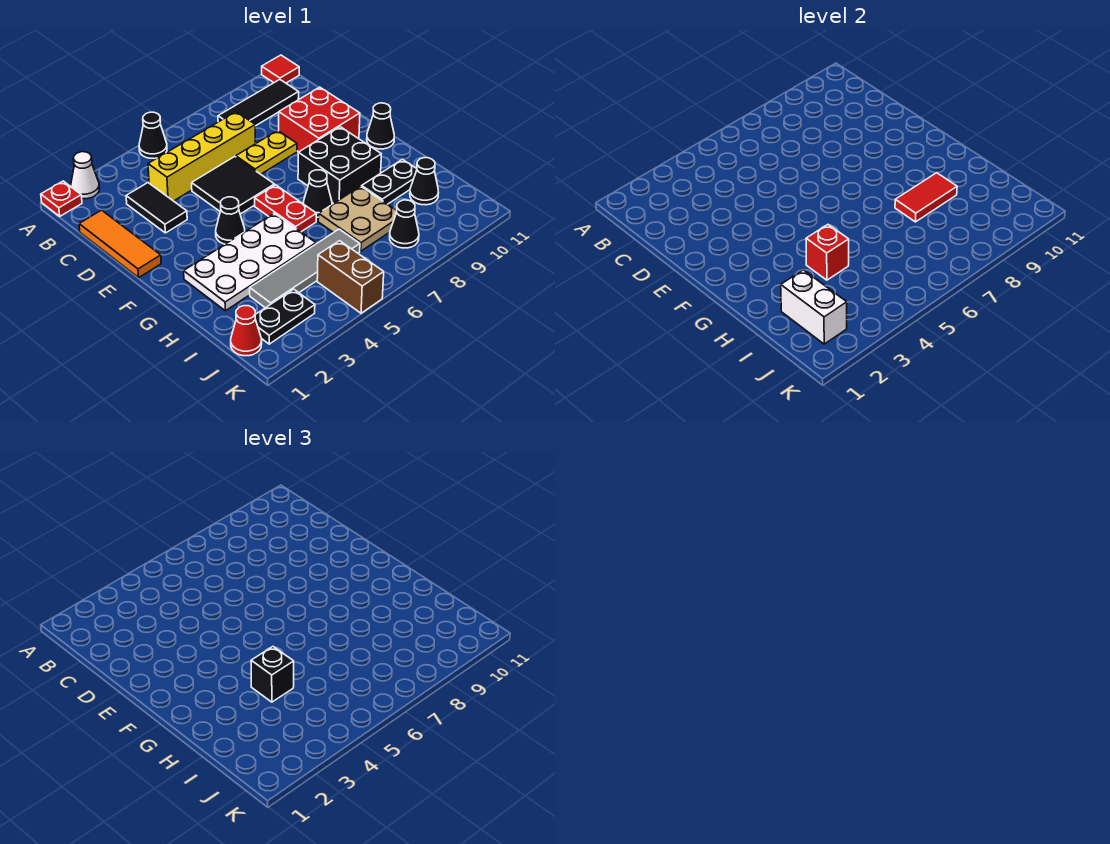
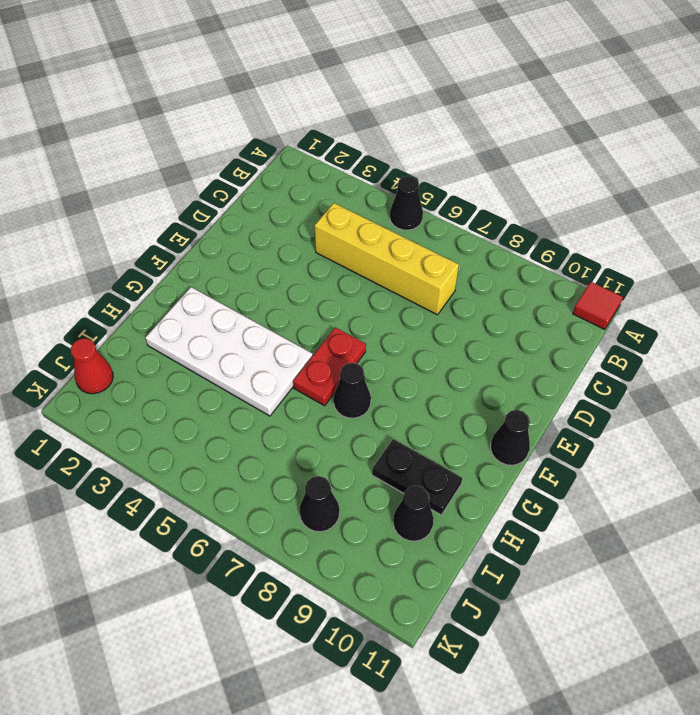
none -> red plate A1 level 1
none -> white cone A2 level 1
none -> black tile B8:B10 level 1

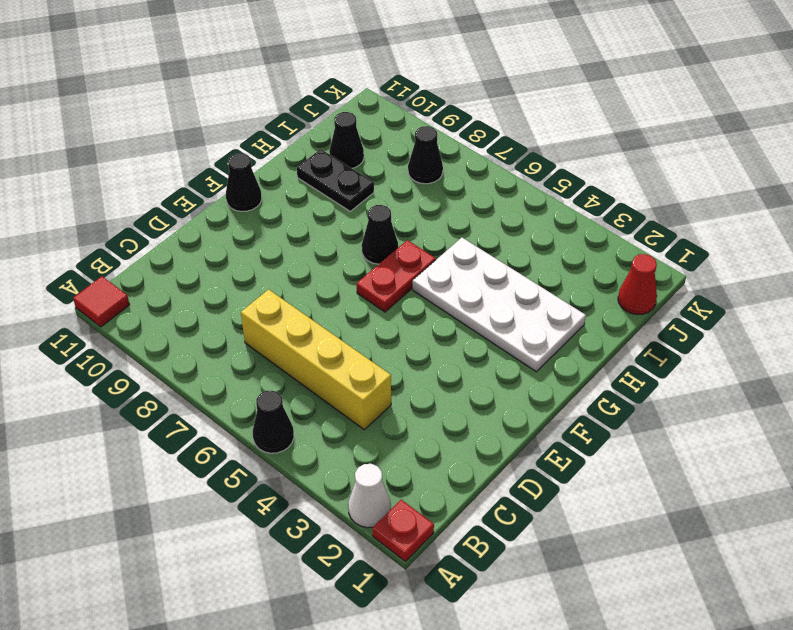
none -> black tile B8:B10 level 1
none -> orange tile C1:E1 level 1
none -> black tile C3:D3 level 1

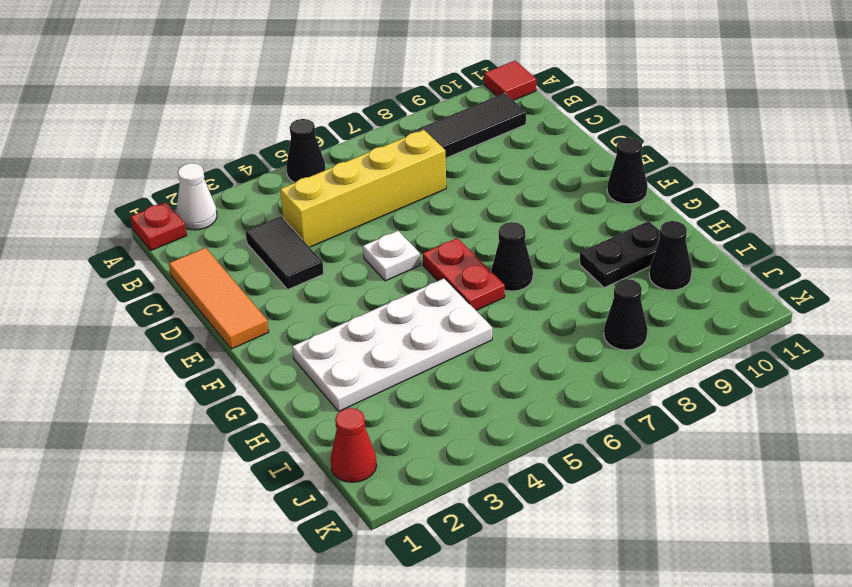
white plate E5 level 1 -> black tile D5:E6 level 1
none -> yellow plate D7:D8 level 1
none -> red brick D9:E10 level 1
none -> black cone F4 level 1

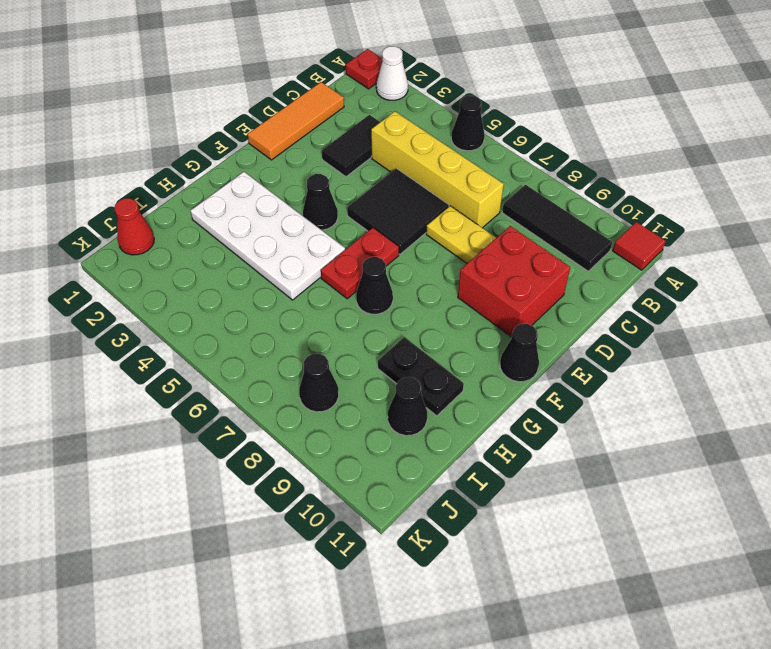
none -> black brick F8:G9 level 1
none -> tan plate H7:I8 level 1
none -> grey tile I3:I6 level 1

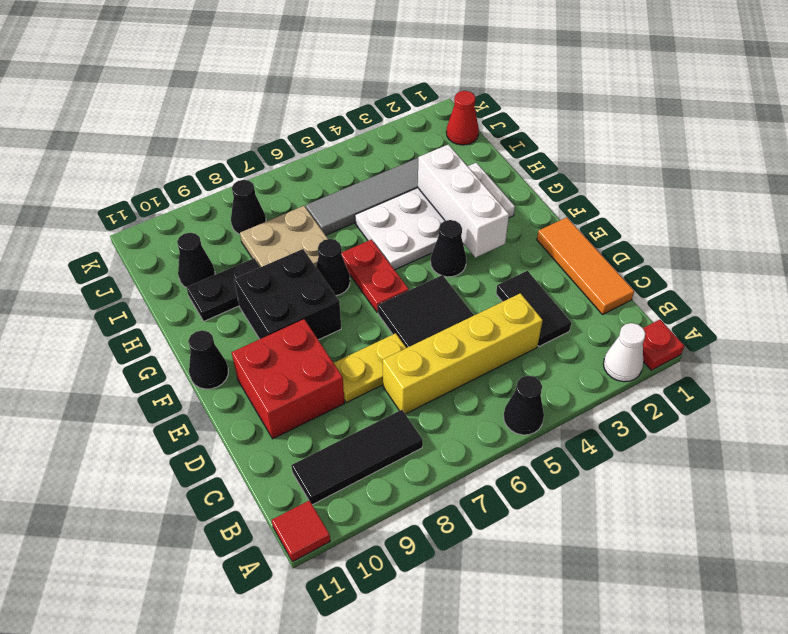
white brick F3:H3 level 2 -> none
none -> black plate J2:J3 level 1
none -> brown brick J5:K5 level 1
none -> red brick H4 level 2

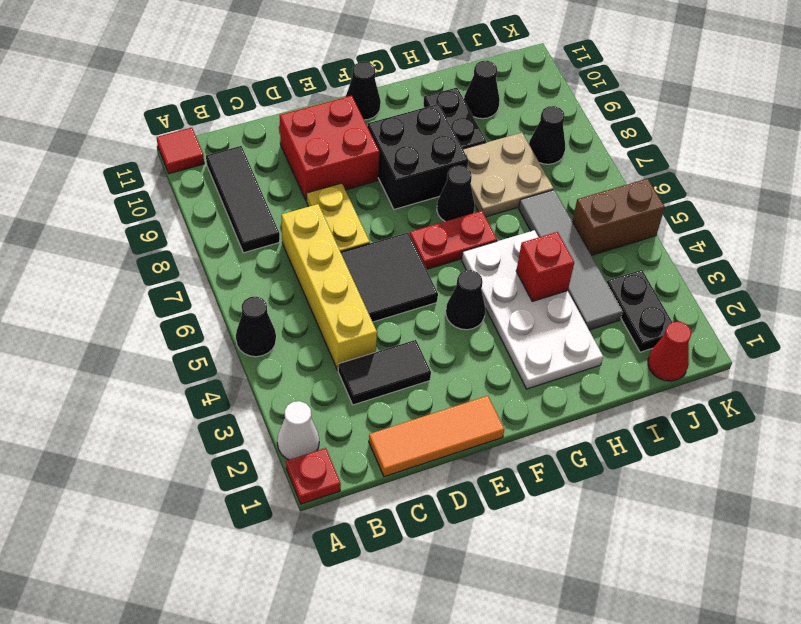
none -> red tile H8:H9 level 2
none -> white brick I2:J2 level 2
none -> black brick H4 level 3

